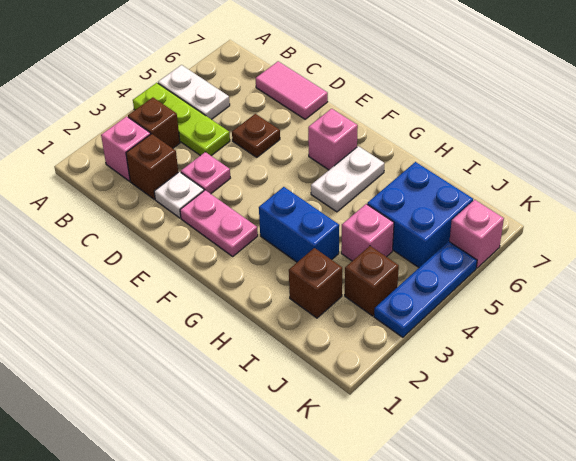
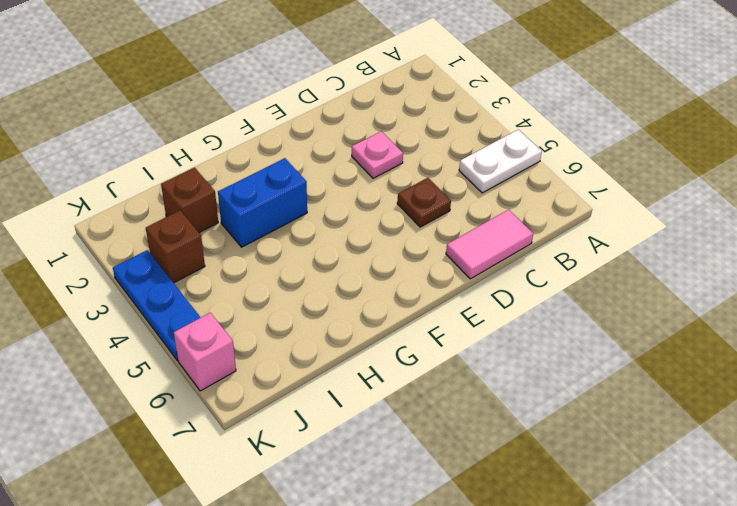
none -> lime plate A4:C4 level 1
none -> pink brick B2 level 1
none -> brown brick B3 level 1

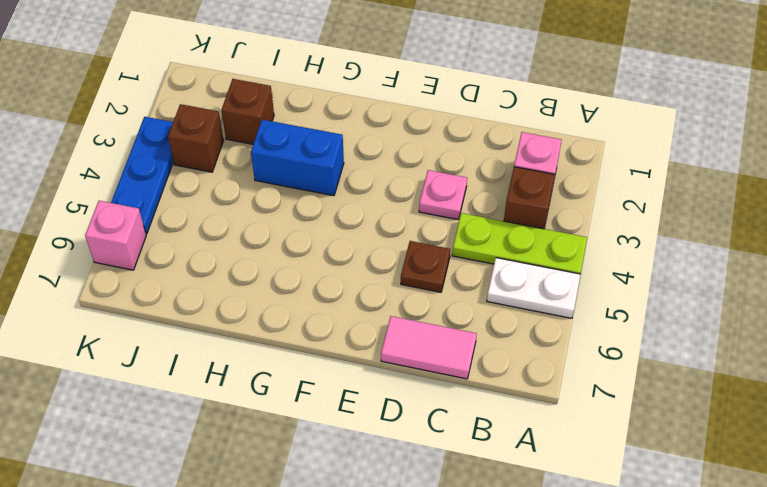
none -> brown brick C2 level 1
none -> white plate D2 level 1
none -> pink plate E2:F2 level 1

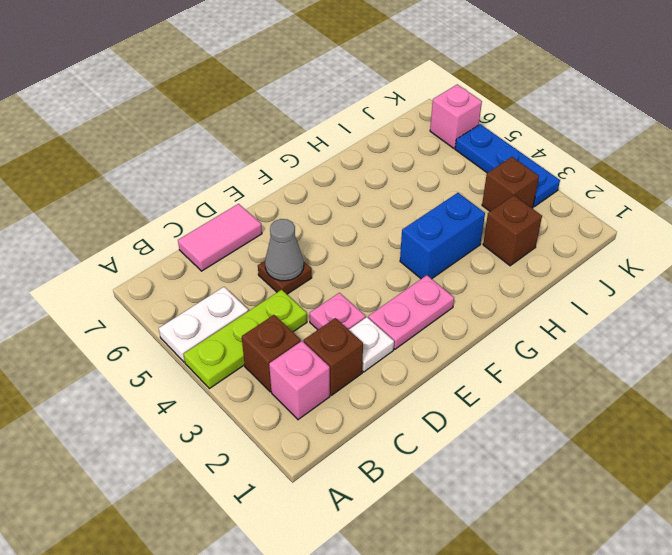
grey cone D5 level 2 -> none
none -> pink brick F6 level 1
none -> white plate G5:G6 level 1
none -> pink brick I4 level 1

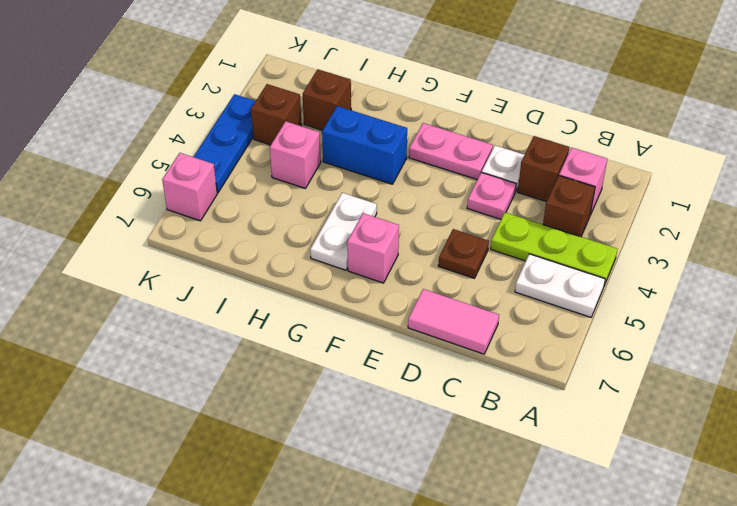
none -> blue brick I5:J6 level 1

